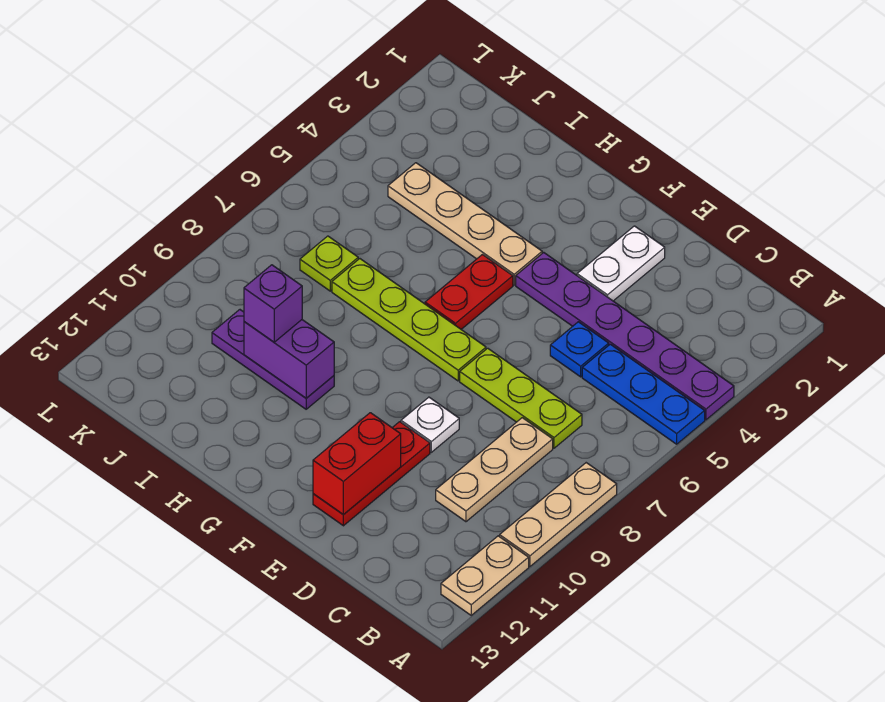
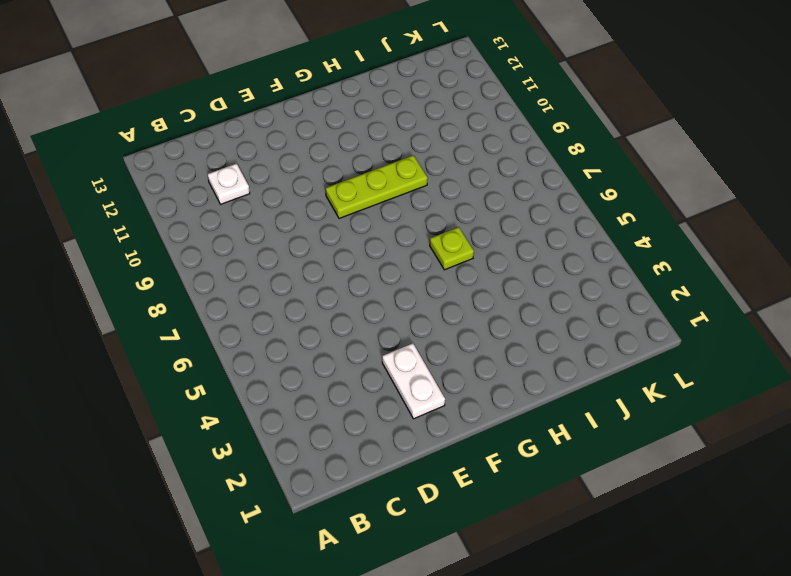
white plate C11 level 1 -> white plate E9 level 1
lime plate F9:H9 level 1 -> lime plate C7:E7 level 1
lime plate H6 level 1 -> lime plate J7 level 1
none -> purple plate A4:F4 level 1
none -> blue plate A5:C5 level 1
none -> tan plate A8:A10 level 1

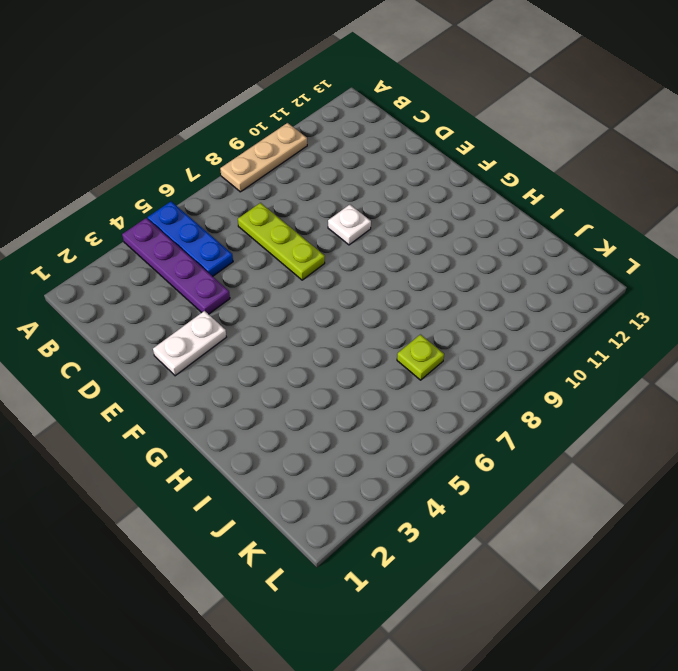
purple plate A4:D4 level 1 -> purple plate A4:F4 level 1
none -> tan plate A11:A12 level 1
none -> tan plate C8:C10 level 1
none -> blue plate D5 level 1

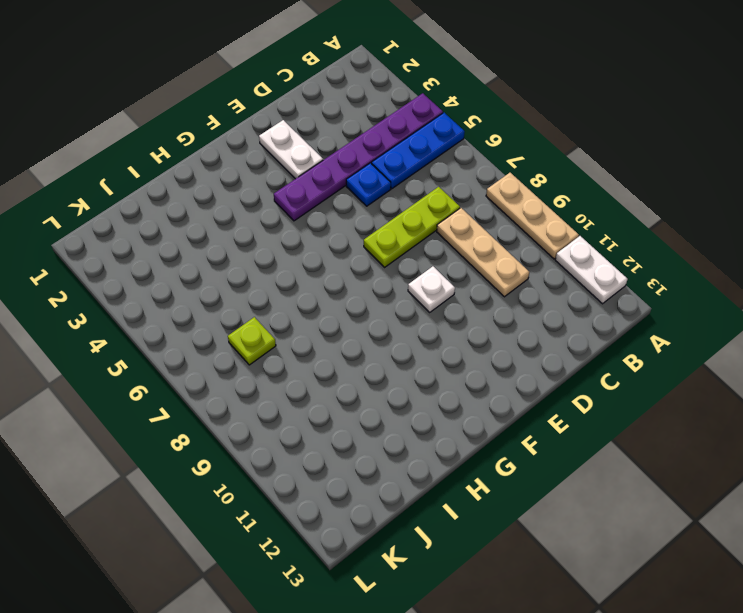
white plate A11:A12 level 1 -> tan plate A11:A12 level 1
none -> red plate E10:E12 level 1
none -> lime plate F7:I7 level 1
none -> tan plate G4:J4 level 1

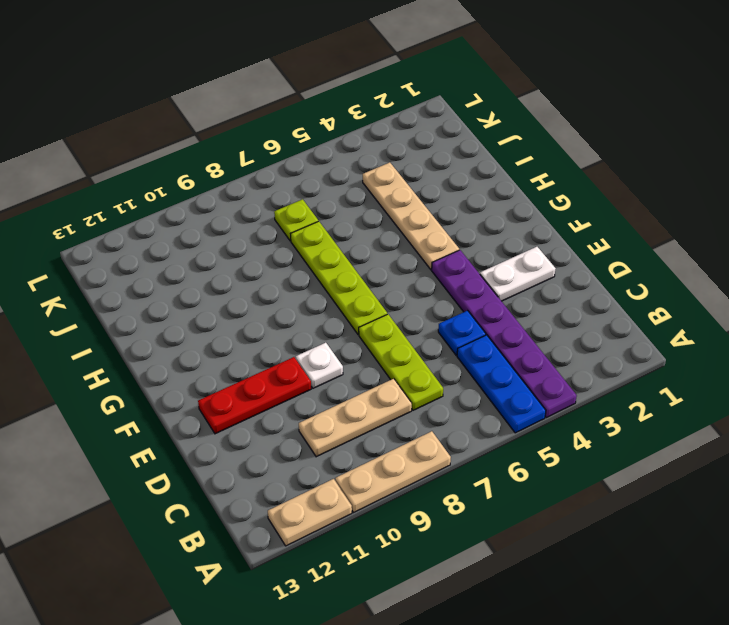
none -> red plate G5:G6 level 1
none -> purple plate H10:J10 level 1
none -> red brick E11:E12 level 2

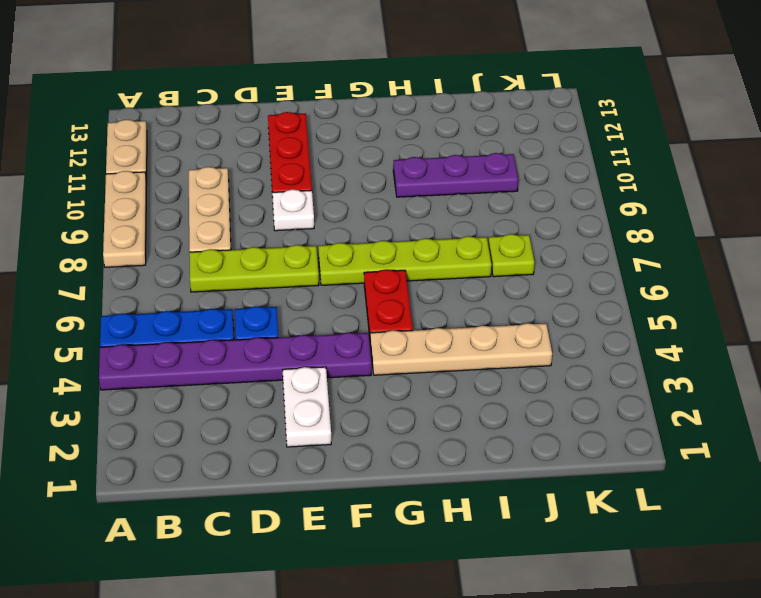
none -> red brick E11:E12 level 2
none -> purple brick H10:I10 level 2
none -> purple brick I10 level 3

